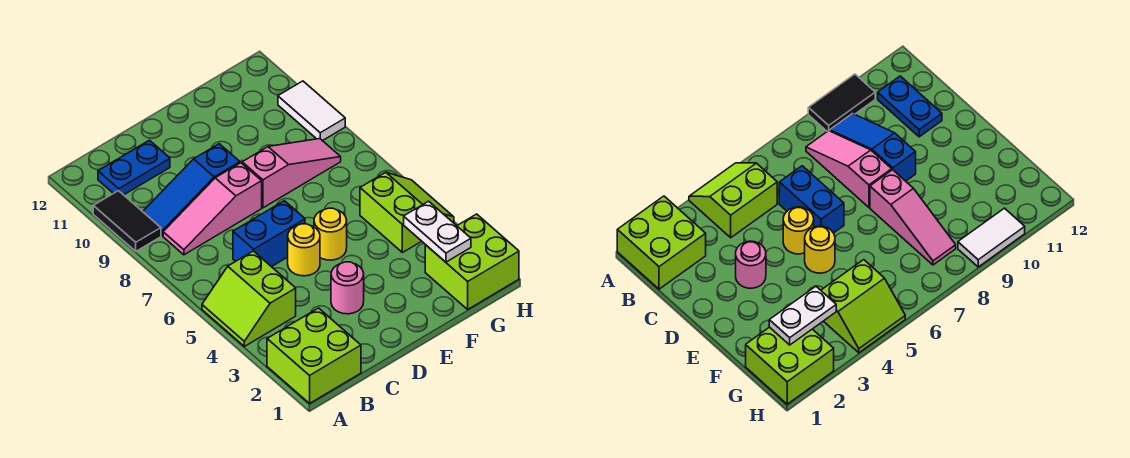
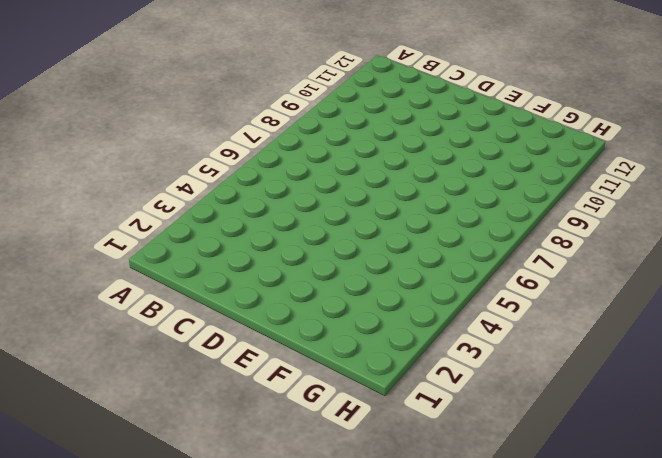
none -> lime brick A1:B2 level 1
none -> lime slope A4:B5 level 1 top B
none -> black tile A9:A10 level 1

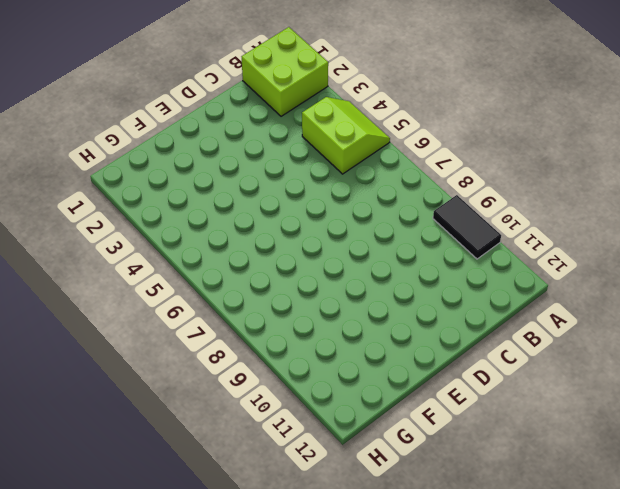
none -> pink slope B8:D8 level 1 top D
none -> blue slope B9:D9 level 1 top D
none -> blue plate B11:C11 level 1

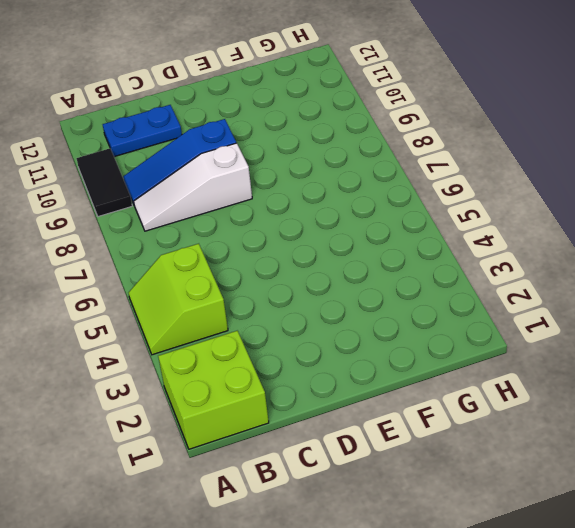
white slope B8:D8 level 1 top D -> pink slope B8:D8 level 1 top D
none -> blue brick C6:D6 level 1
none -> pink round brick D3 level 1
none -> yellow round brick D5 level 1

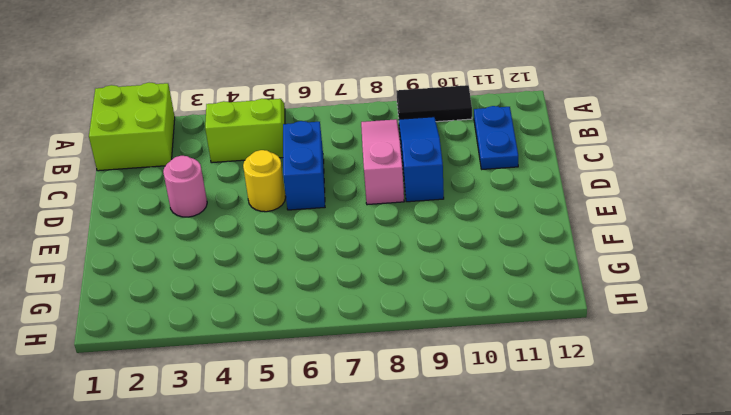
none -> yellow round brick E5 level 1
none -> pink slope E8:G8 level 1 top E
none -> lime brick G1:H2 level 1

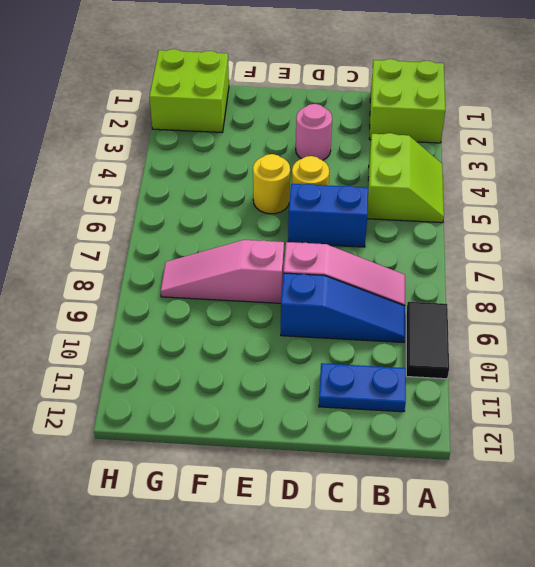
none -> lime slope G4:H5 level 1 top G
none -> white tile H9:H10 level 1
none -> white plate G2:G3 level 2

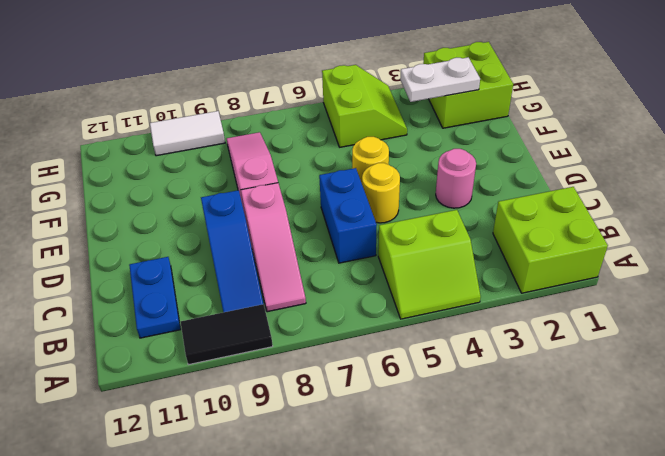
lime slope G4:H5 level 1 top 5 -> lime slope G4:H5 level 1 top G

